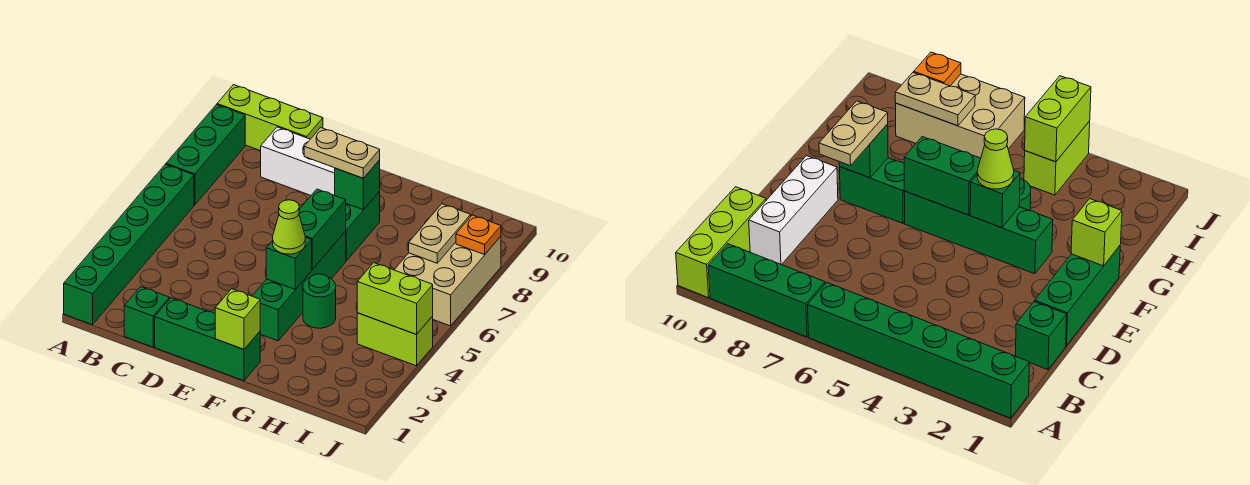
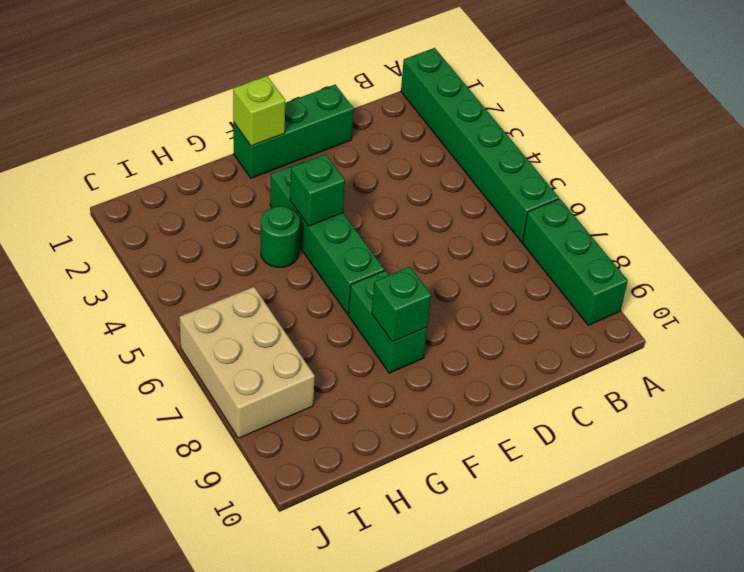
none -> lime brick A10:C10 level 1
none -> green brick C1 level 1
none -> white brick C9:E9 level 1

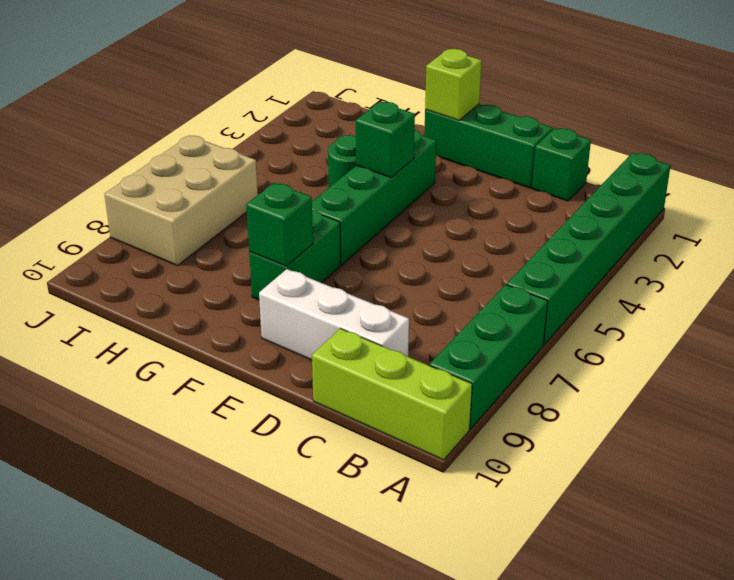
none -> lime brick I4:J4 level 1
none -> green brick F5:F6 level 2
none -> lime brick I4:J4 level 2

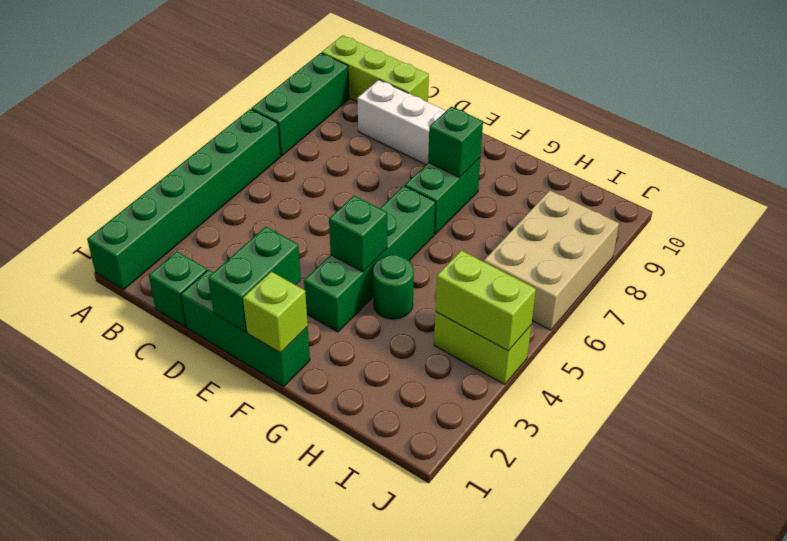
green brick E1:E2 level 2 -> green brick F5:F6 level 2
none -> tan plate I7:I8 level 2
none -> orange plate J8 level 2
none -> tan plate E8:F8 level 3

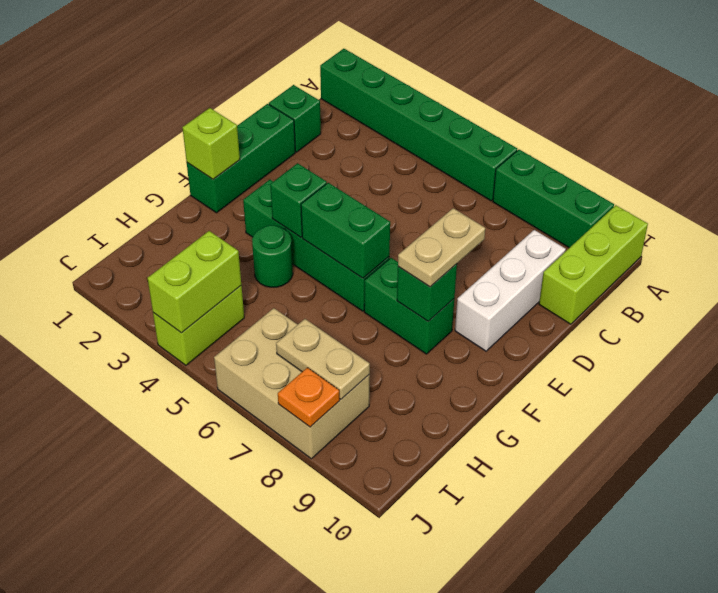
none -> lime cone F4 level 3

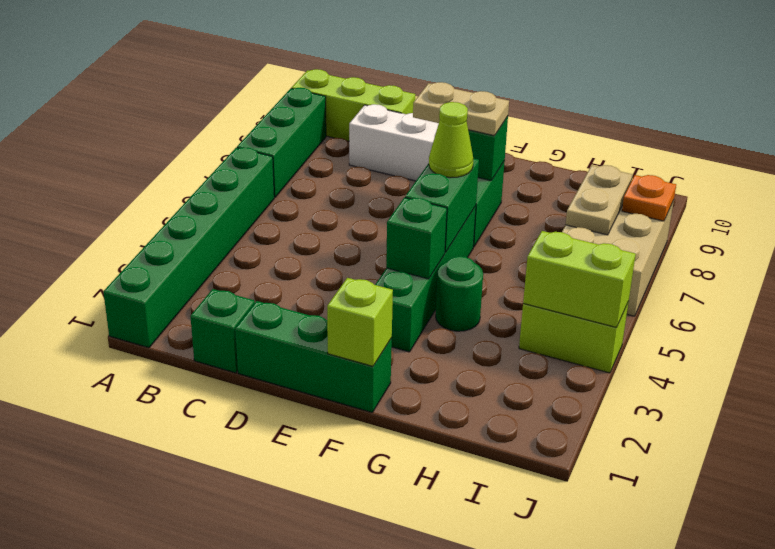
lime cone F6 level 3 -> lime cone F4 level 3

